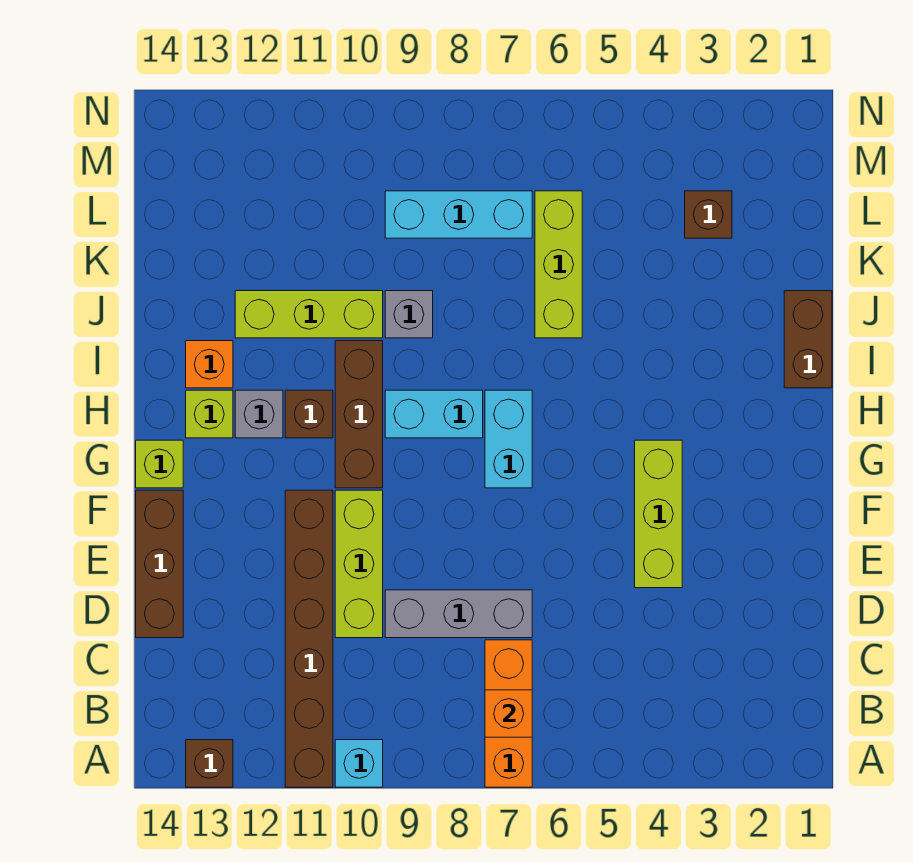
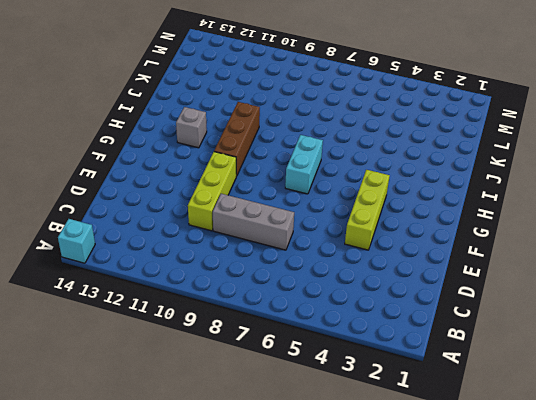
cyan brick A14 level 1 -> cyan brick A10 level 1
none -> orange brick A7:C7 level 1
none -> brown brick A11:F11 level 1
none -> brown brick A13 level 1

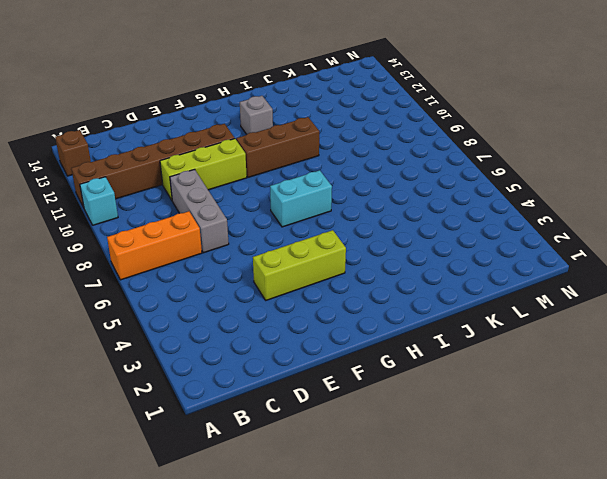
none -> brown brick D14:F14 level 1
none -> lime brick G14 level 1
none -> cyan brick H8:H9 level 1

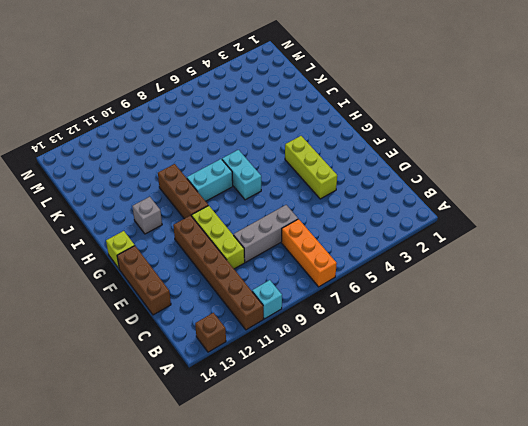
none -> brown brick H11 level 1
none -> lime brick H13 level 1
none -> brown brick I1:J1 level 1

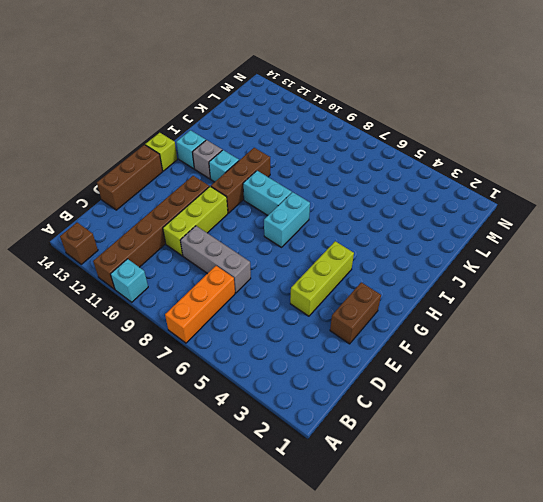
brown brick E2:F2 level 1 -> brown brick I1:J1 level 1
cyan brick H11 level 1 -> brown brick H11 level 1
cyan brick H13 level 1 -> lime brick H13 level 1
none -> orange brick I13 level 1
none -> lime brick J6:L6 level 1
none -> grey brick J9 level 1

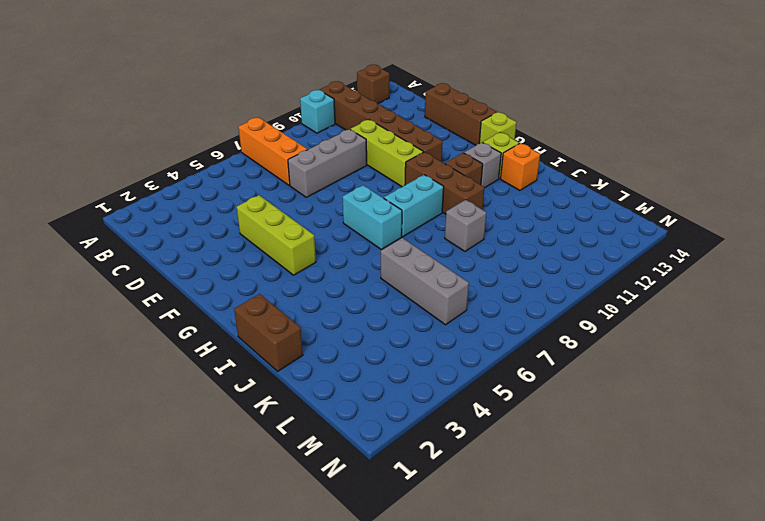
grey brick J6:L6 level 1 -> lime brick J6:L6 level 1
none -> lime brick J10:J12 level 1
none -> brown brick L3 level 1
none -> cyan brick L7:L9 level 1

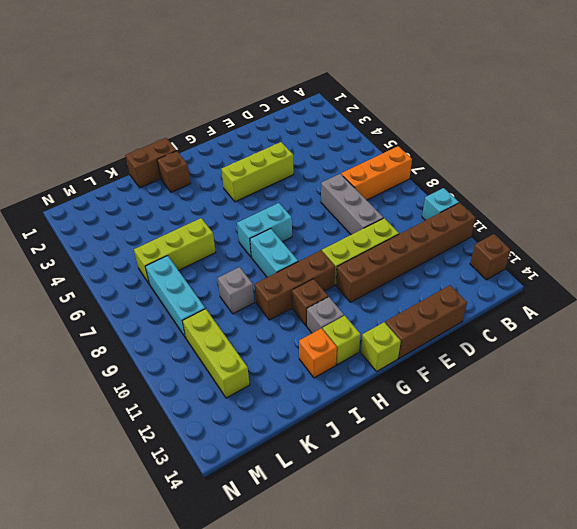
brown brick I2 level 1 -> brown brick L3 level 1
lime brick L10:L12 level 1 -> lime brick J10:J12 level 1
none -> orange brick B7 level 2

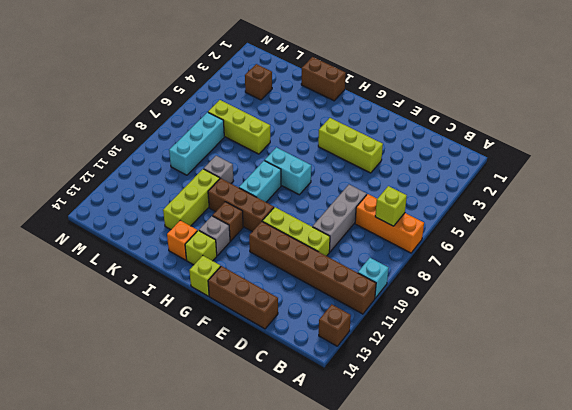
lime brick B7 level 2 -> orange brick B7 level 2

